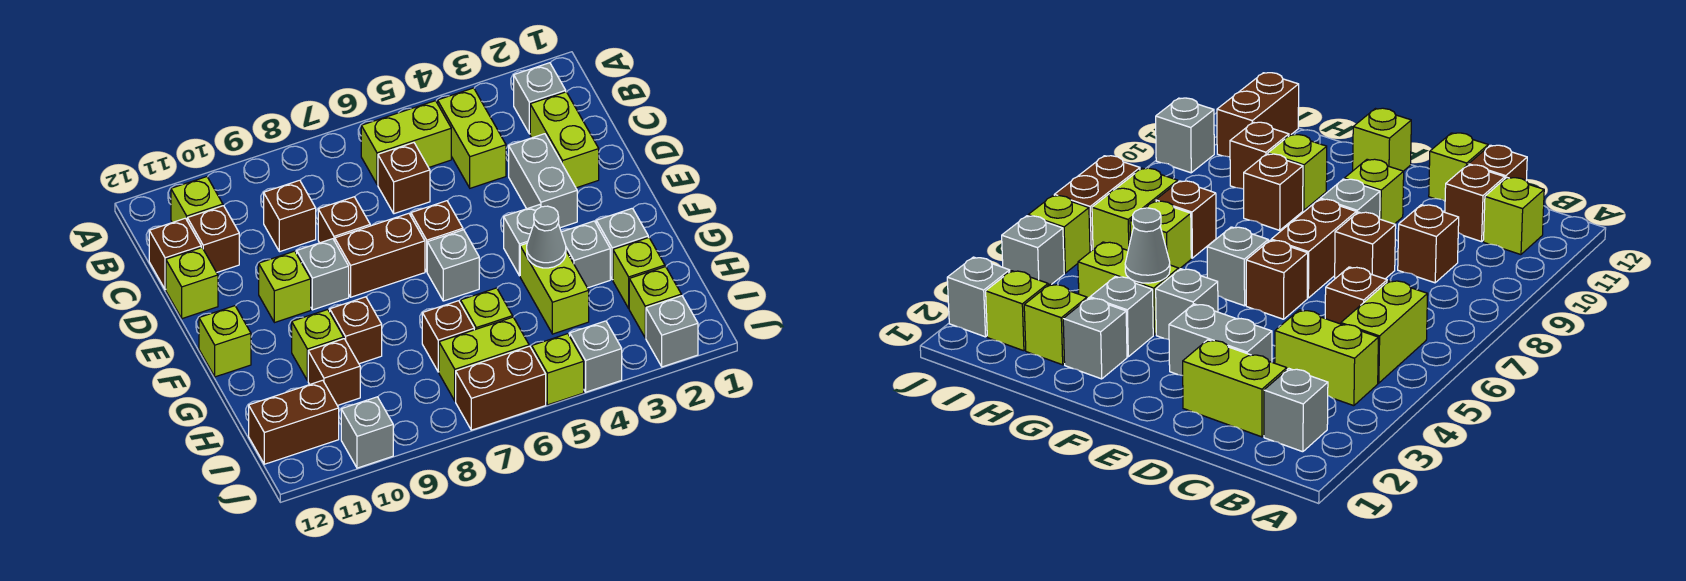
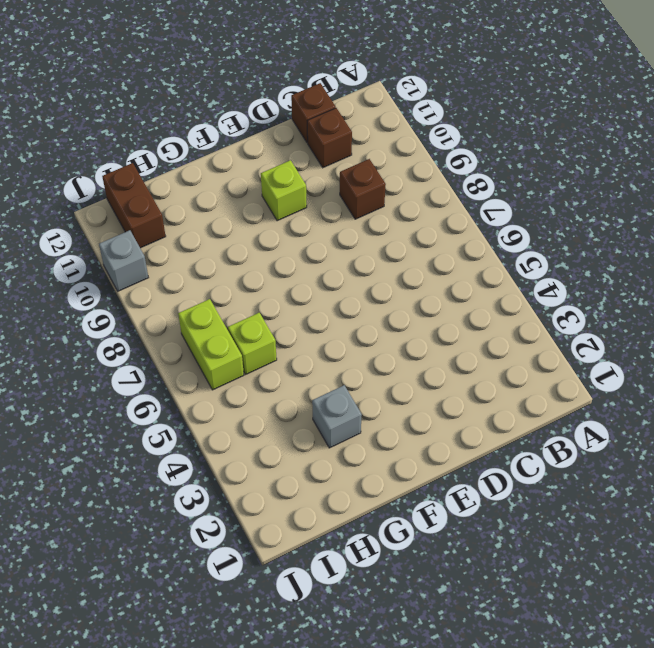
none -> grey brick B2 level 1
none -> lime brick B4:C4 level 1
none -> lime brick B5:B6 level 1
none -> lime brick B11 level 1

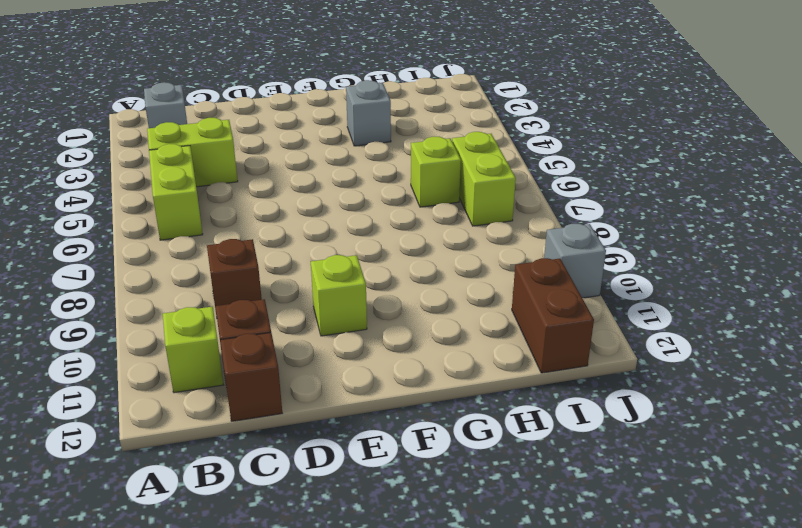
none -> lime brick C2:D2 level 1
none -> brown brick C6 level 1
none -> grey brick D3:E3 level 1
none -> brown brick D8 level 1

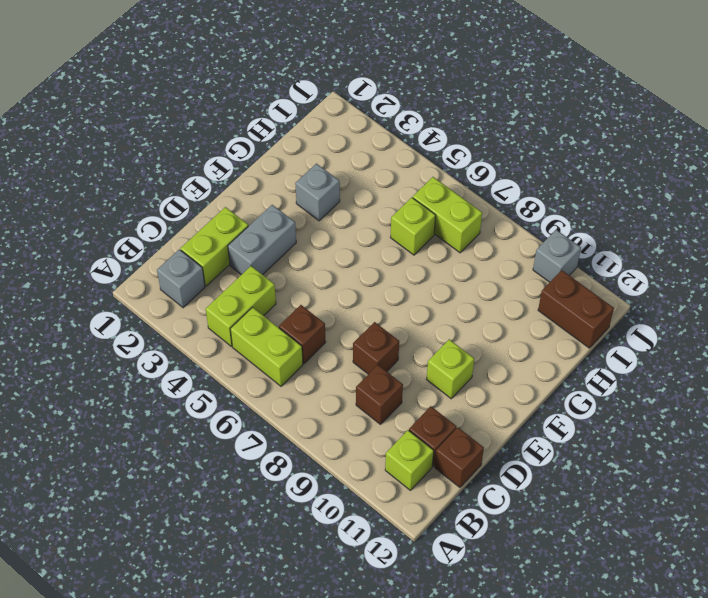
none -> lime brick D12 level 1
none -> brown brick E6 level 1
none -> brown brick E7:E8 level 1
none -> grey brick E9 level 1

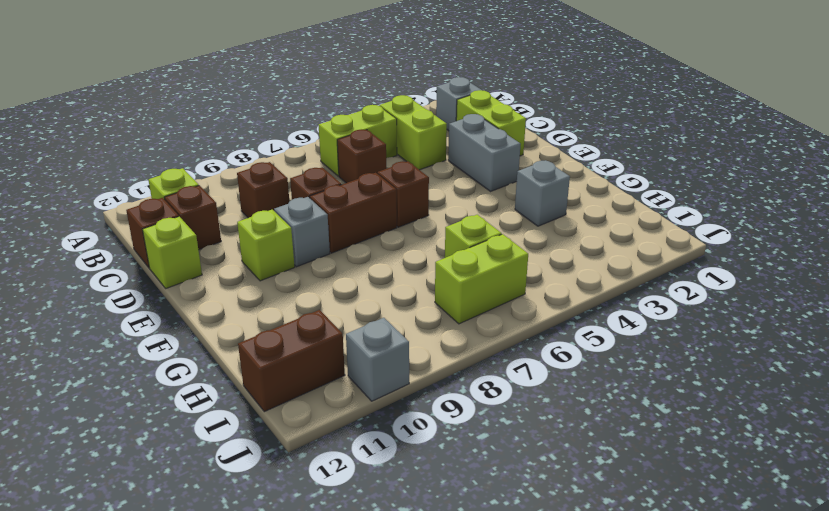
none -> grey brick F4 level 1
none -> grey brick F6 level 1
none -> lime brick F12 level 1
none -> grey brick G2 level 1

